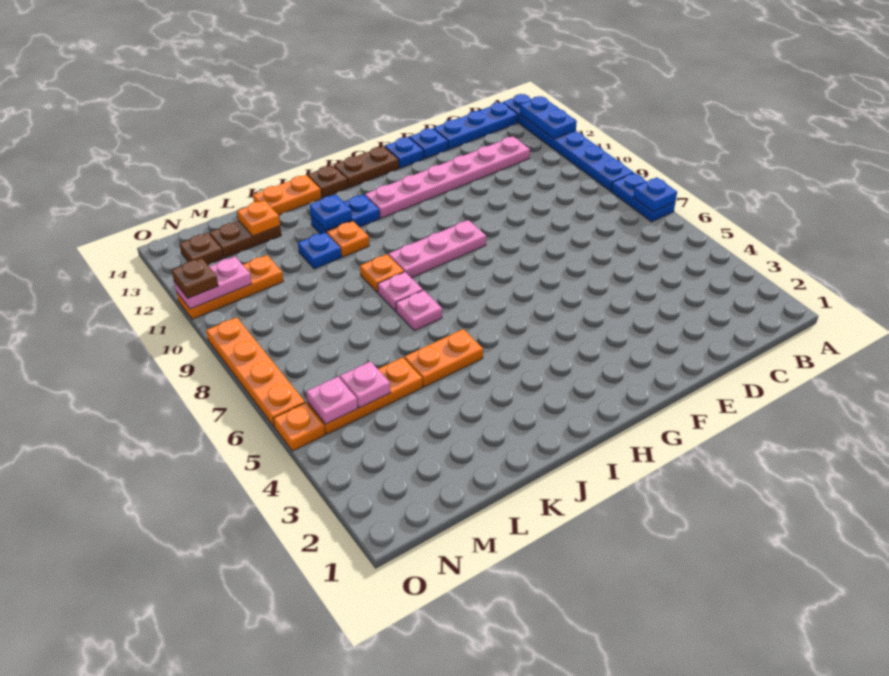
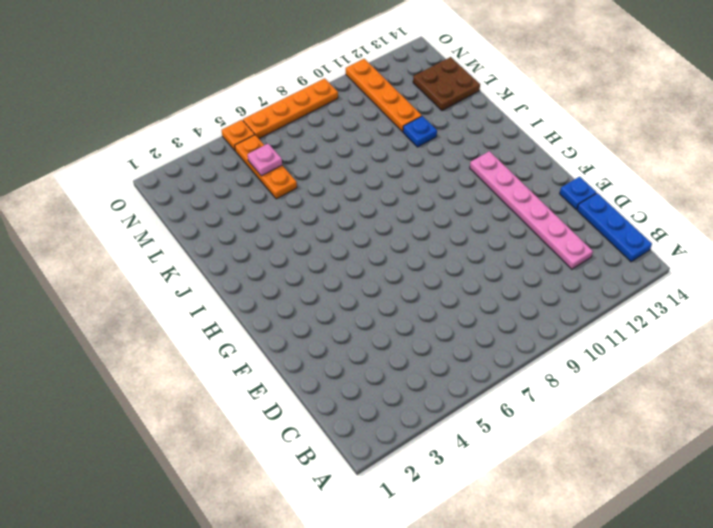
orange plate L11:O11 level 1 -> orange plate M11:O11 level 1
brown plate L13:M14 level 1 -> brown plate L13:M13 level 1
none -> blue plate A7:A8 level 1
none -> blue plate A9:A14 level 1
none -> blue plate F14 level 1
none -> pink plate G9:I9 level 1

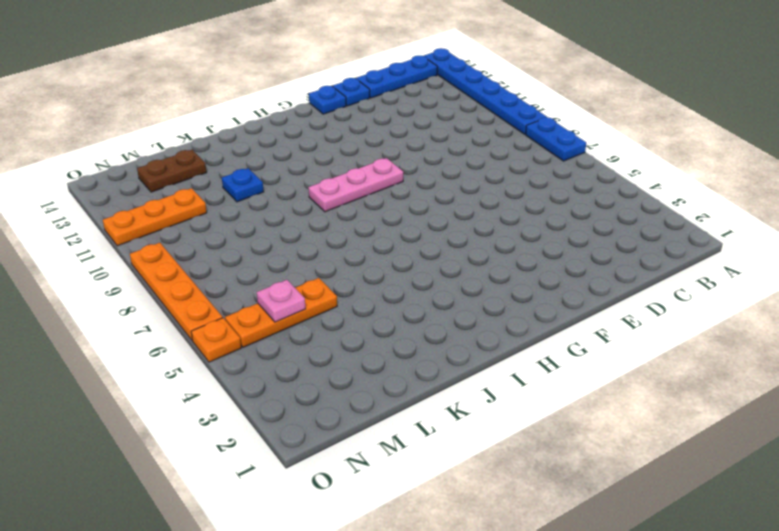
none -> pink plate C12:H12 level 1
none -> brown plate G14:H14 level 1
none -> blue plate I12:J12 level 1
none -> brown plate I14 level 1

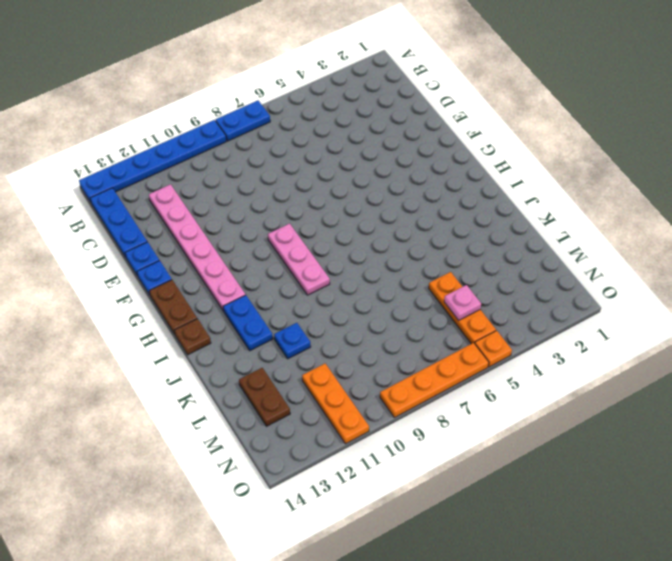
none -> orange plate J5:K5 level 1
none -> pink plate J7 level 1
none -> pink plate J8 level 1
none -> orange plate J9 level 1

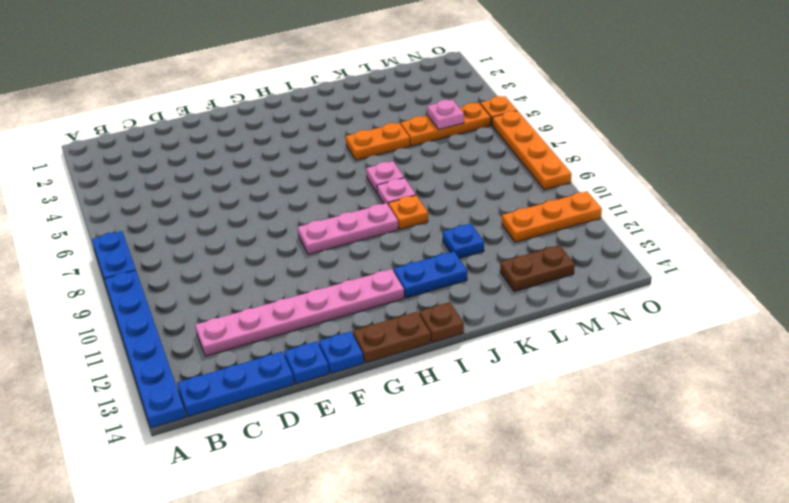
none -> orange plate J11 level 1
none -> orange plate J14:K14 level 1
none -> brown plate N13 level 1
none -> blue plate A7 level 2

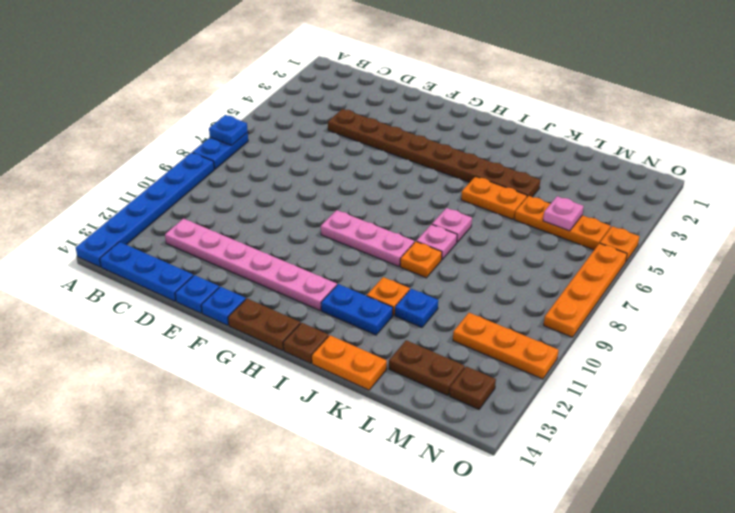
brown plate D4:K4 level 1 -> none
none -> blue plate A12:A13 level 2
none -> blue plate J12 level 2
none -> orange plate L13 level 2
none -> pink plate N5 level 2

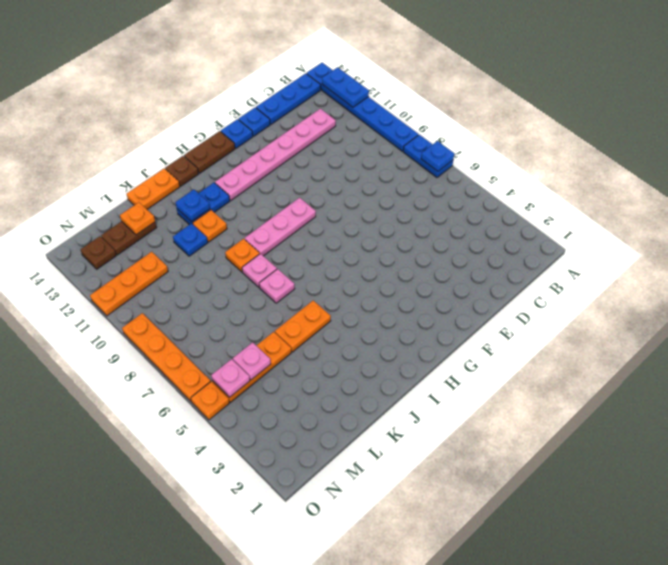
none -> pink plate N11:O11 level 2
none -> brown plate O11 level 3

